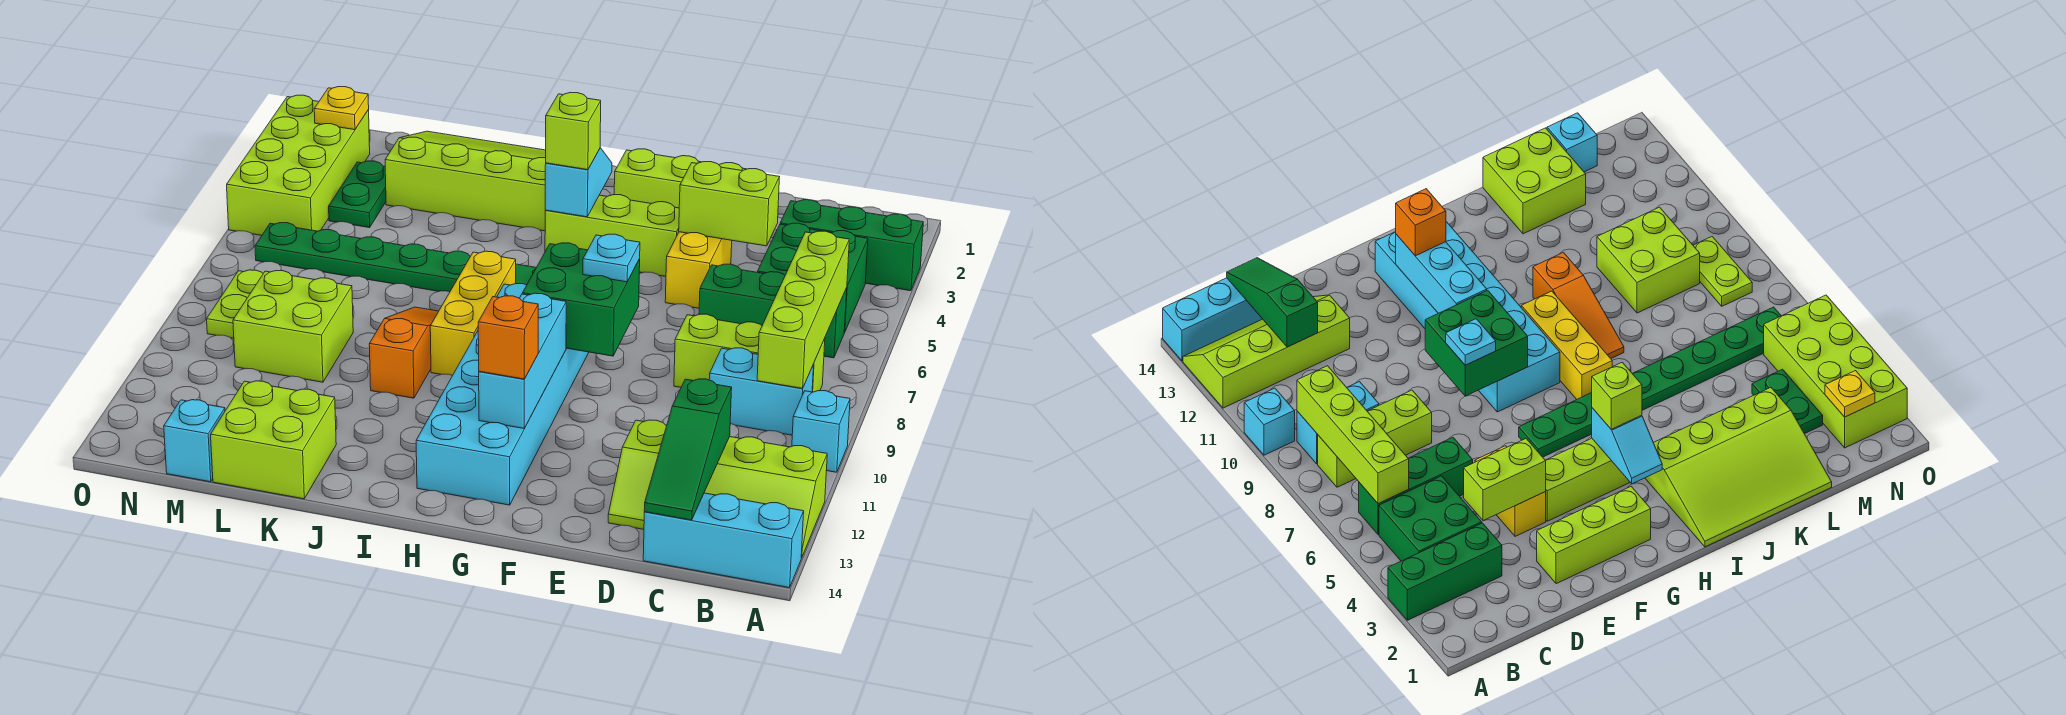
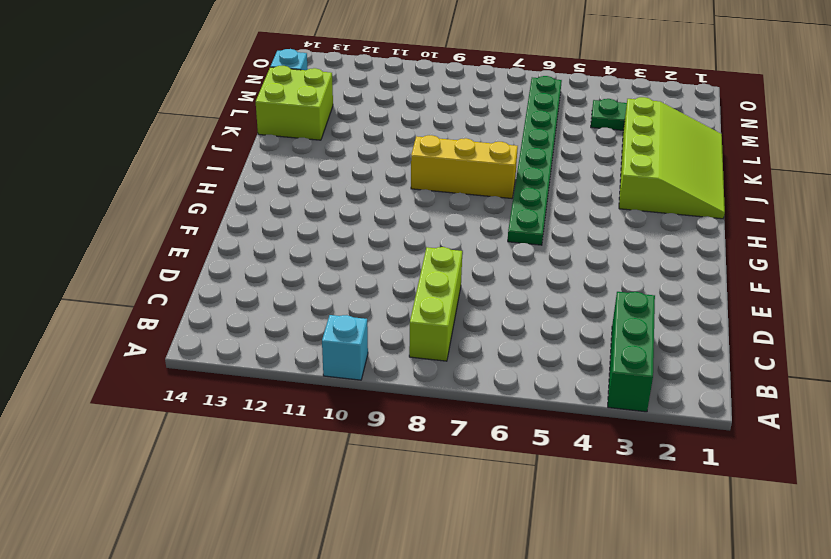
none -> lime slope A12:D13 level 1 top 12
none -> cyan brick A14:C14 level 1
none -> green brick B4:C5 level 1
none -> green brick B6:D6 level 1

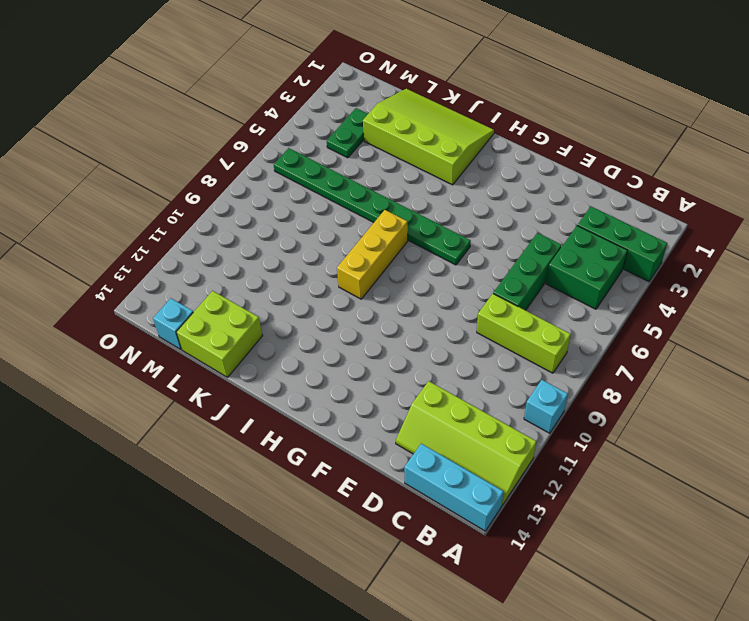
green brick D5:D7 level 1 -> green brick B6:D6 level 1
none -> cyan brick B9:C9 level 1
none -> lime brick E2:G2 level 1
none -> yellow brick E4:E5 level 1
none -> lime brick F4:H4 level 1

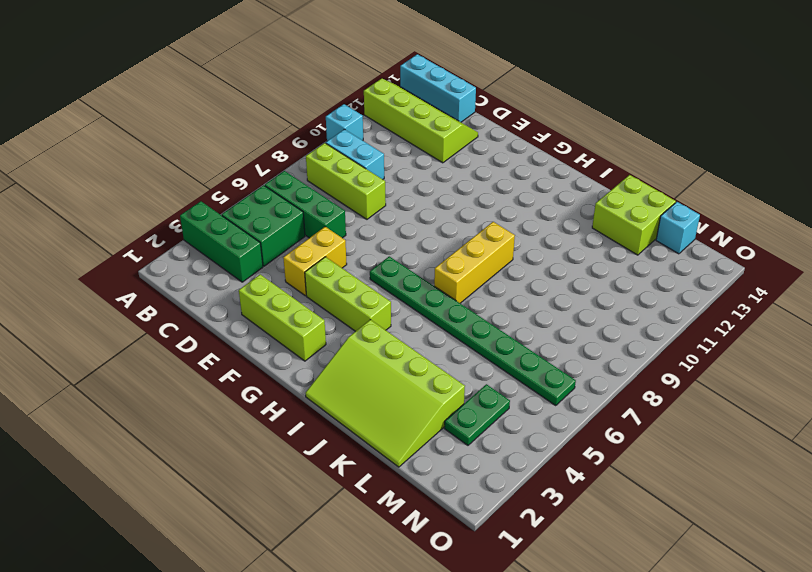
none -> cyan brick G8:H13 level 1
none -> orange slope J8:J10 level 1 top 10
none -> lime brick L9:M10 level 1
none -> lime brick N2:O5 level 1

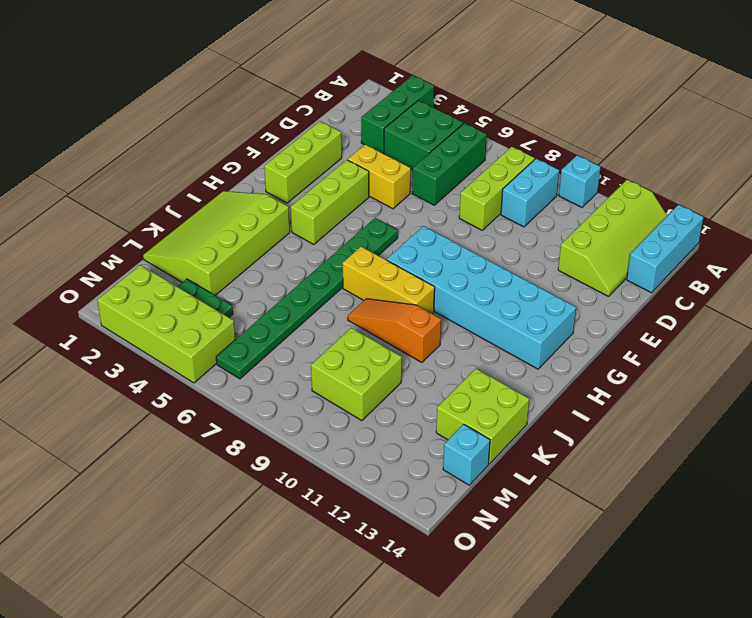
none -> lime plate N8:N9 level 1
none -> lime brick B6:B9 level 2
none -> green slope C12:C14 level 2 top 12
none -> lime brick D4:E4 level 2

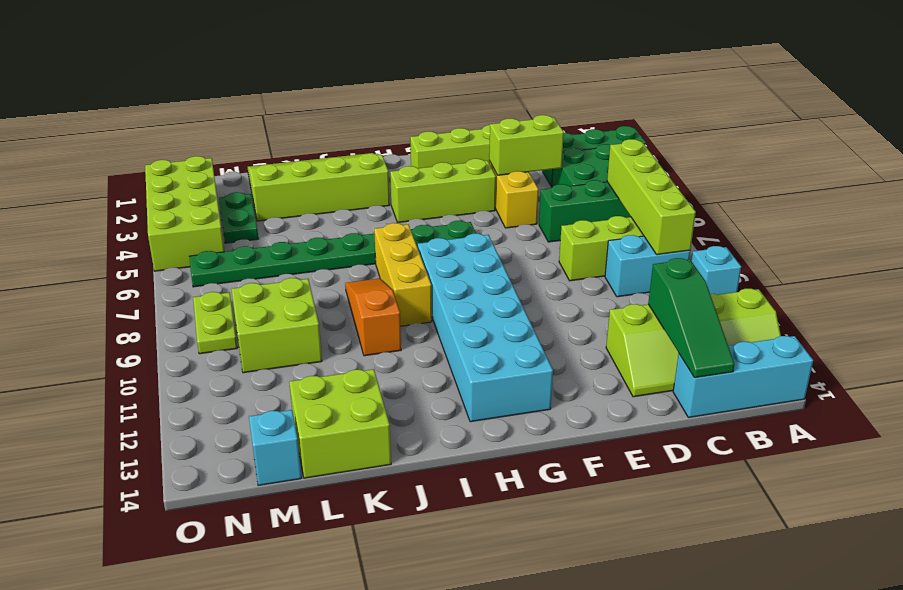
none -> green brick F8:G9 level 2
none -> cyan brick G10:G12 level 2
none -> cyan slope H3:H4 level 2 top 4
none -> yellow plate N2 level 2

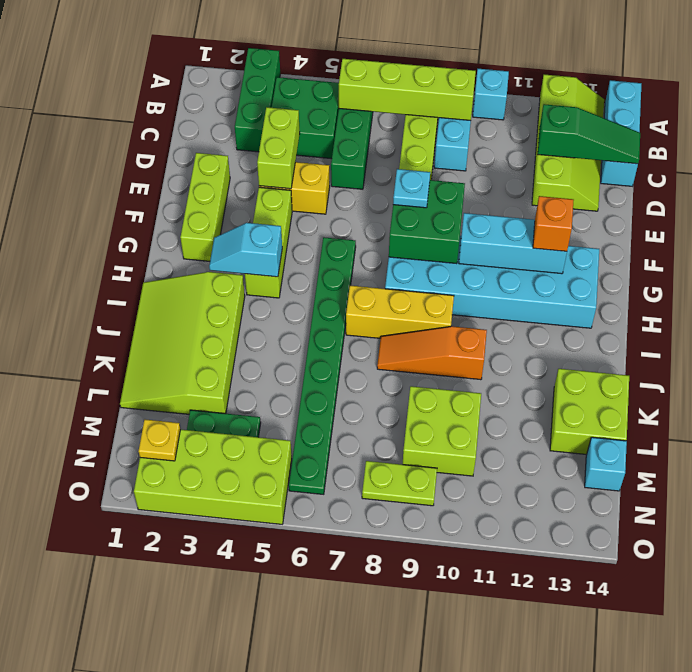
none -> lime brick H4 level 3

